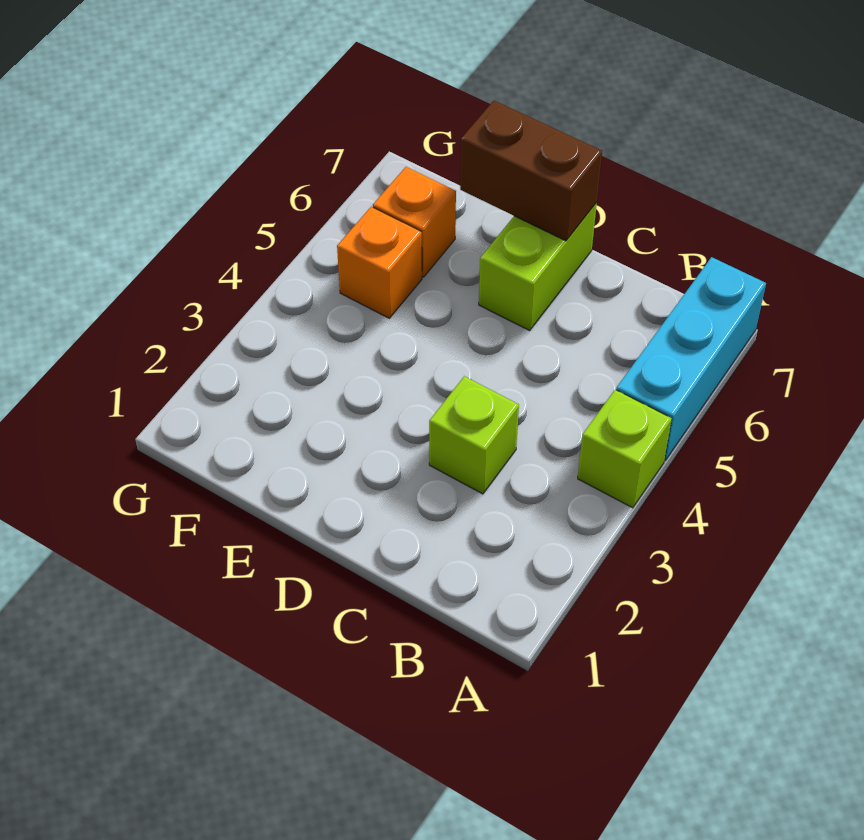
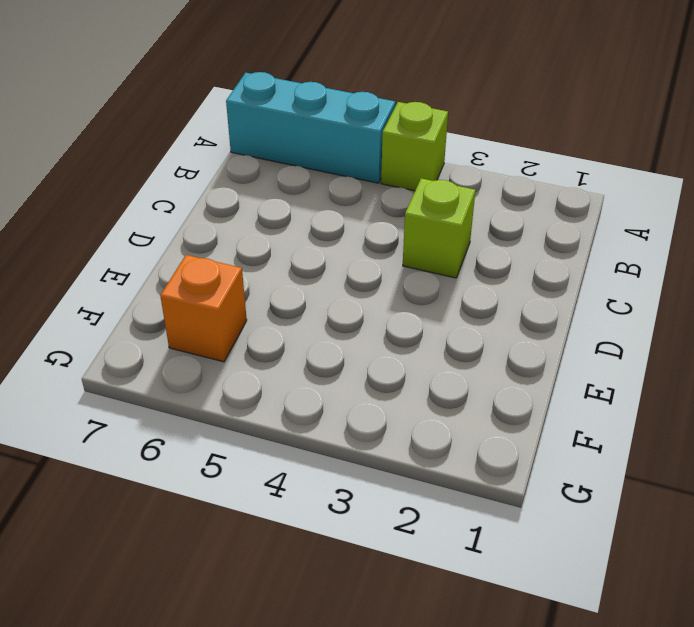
none -> lime brick D6:D7 level 1
none -> orange brick F5 level 1

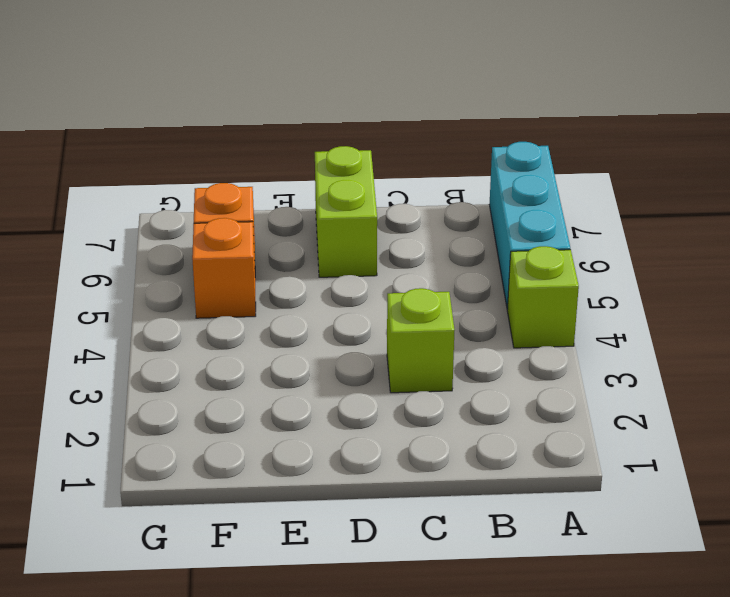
none -> brown brick D7:E7 level 2

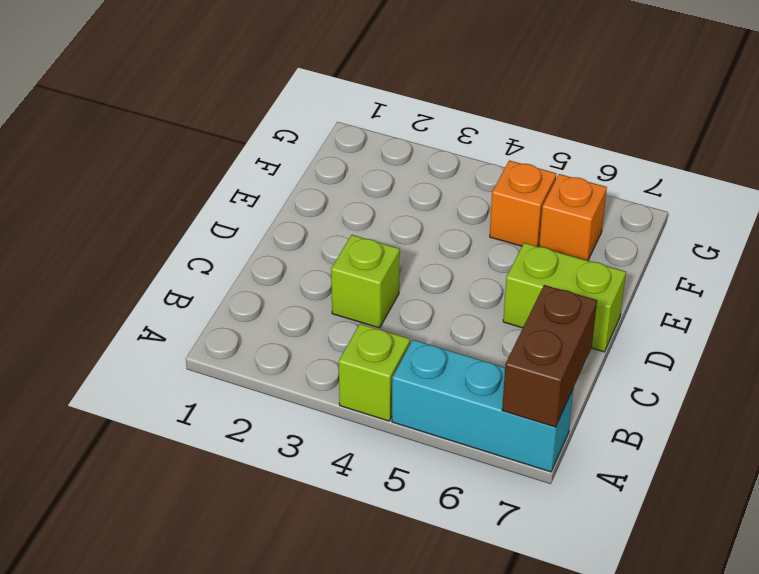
brown brick A7:B7 level 2 -> brown brick D7:E7 level 2

